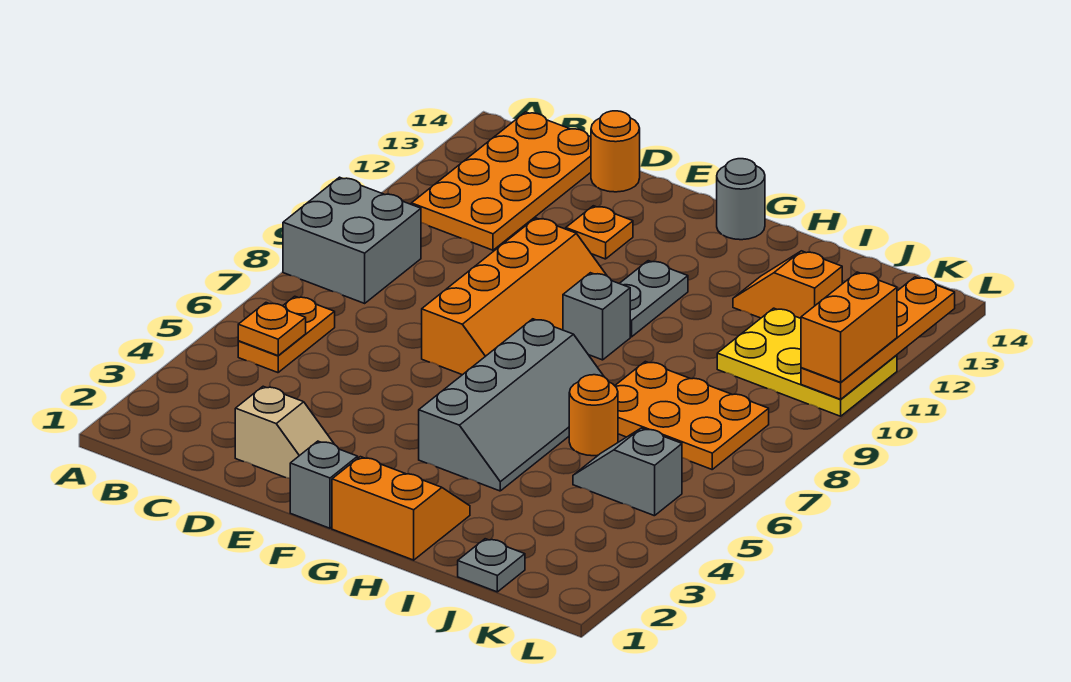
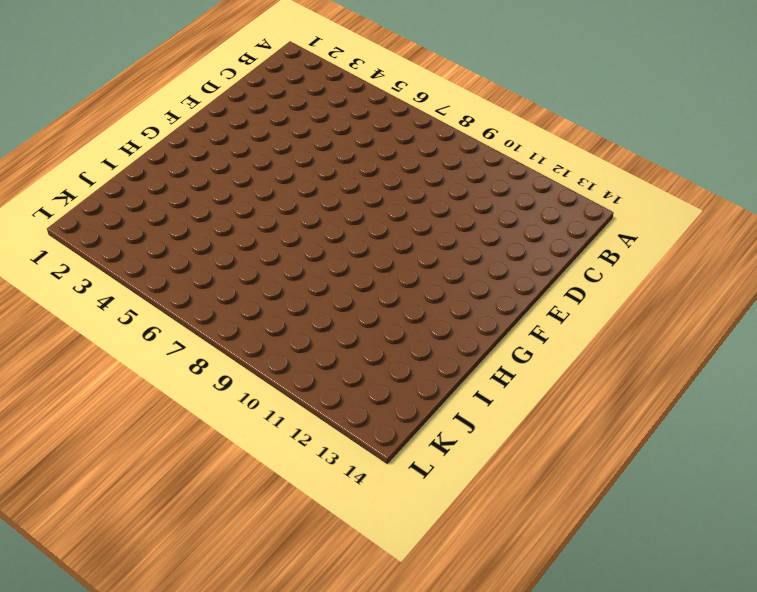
none -> grey brick A8:B9 level 1
none -> orange plate B5:B6 level 1
none -> orange plate B11:C14 level 1

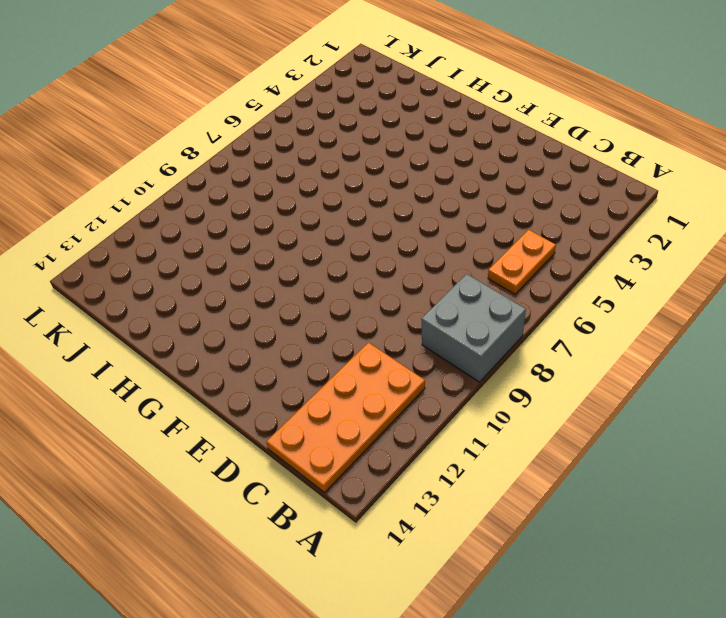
none -> tan slope D2:E2 level 1 top D
none -> orange round brick D14 level 1
none -> orange slope E7:F10 level 1 top E

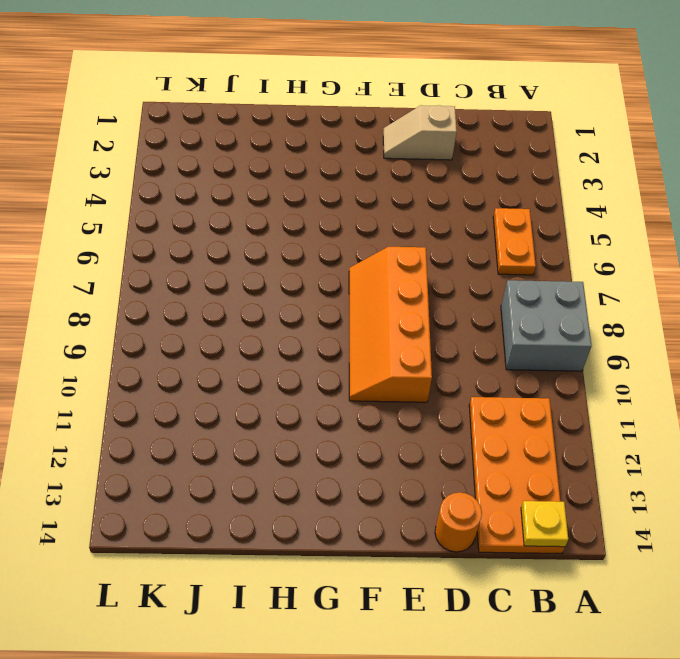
yellow plate B14 level 2 -> none
none -> orange plate E12 level 1
none -> grey brick F1 level 1
none -> orange slope G1:H2 level 1 top 1

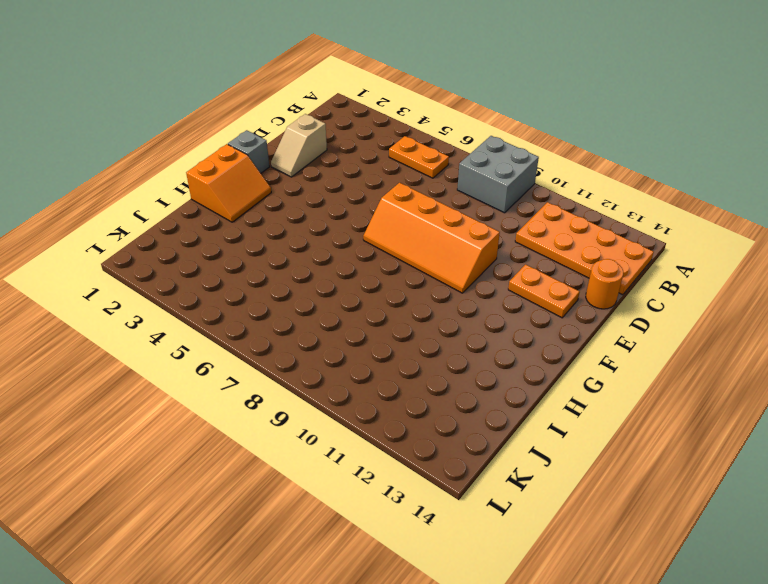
orange plate E12:E13 level 1 -> orange plate E12 level 1
none -> grey slope G4:H7 level 1 top G
none -> grey brick G9 level 1
none -> grey plate G10:G11 level 1

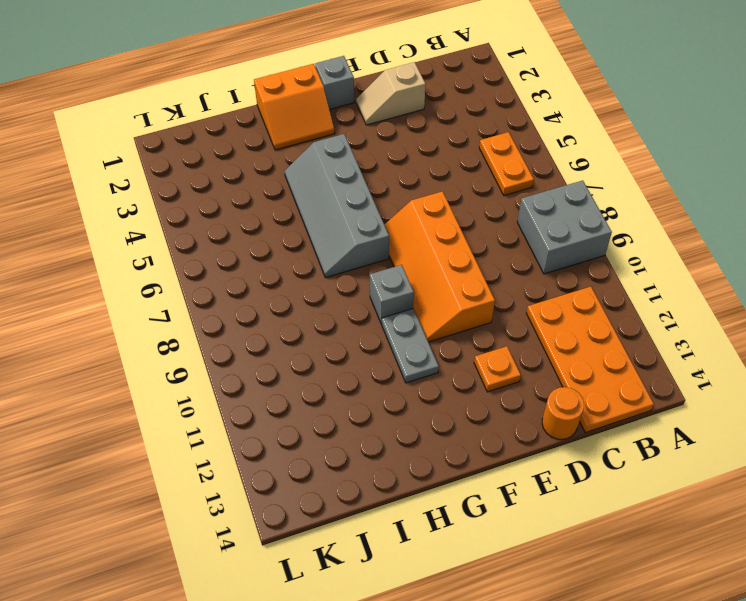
none -> grey round brick G14 level 1
none -> orange round brick I6 level 1
none -> orange plate I7:K8 level 1

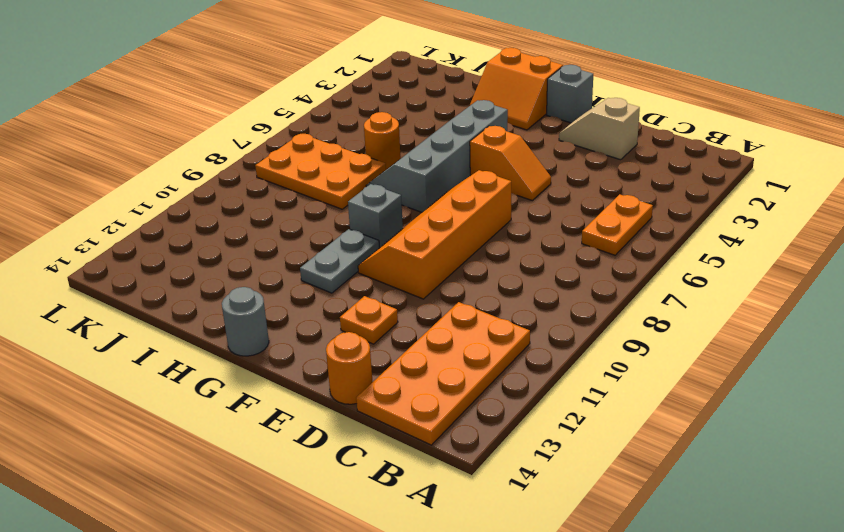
orange slope E5:F5 level 1 top F -> orange slope I12:J12 level 1 top J
none -> grey brick A8:B9 level 1
none -> grey plate J1 level 1
none -> grey slope J5:K5 level 1 top K

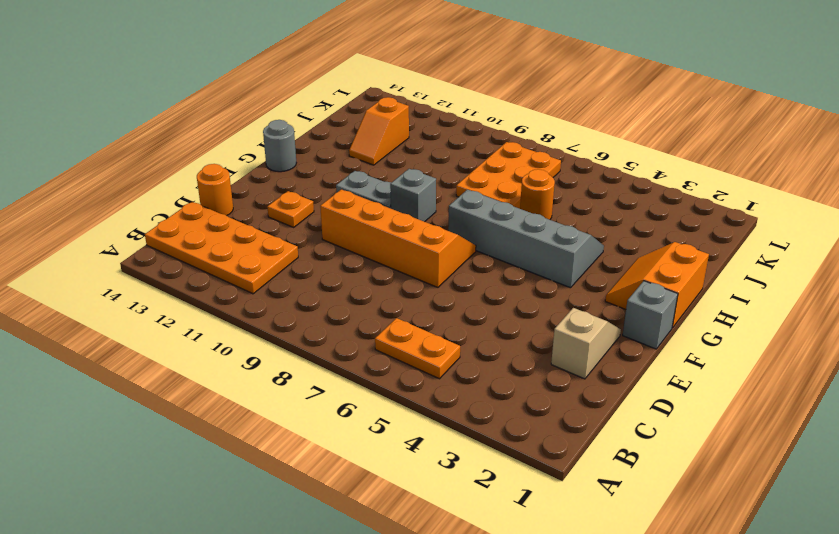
none -> grey brick A8:B9 level 1
none -> grey plate J1 level 1
none -> grey slope J5:K5 level 1 top K

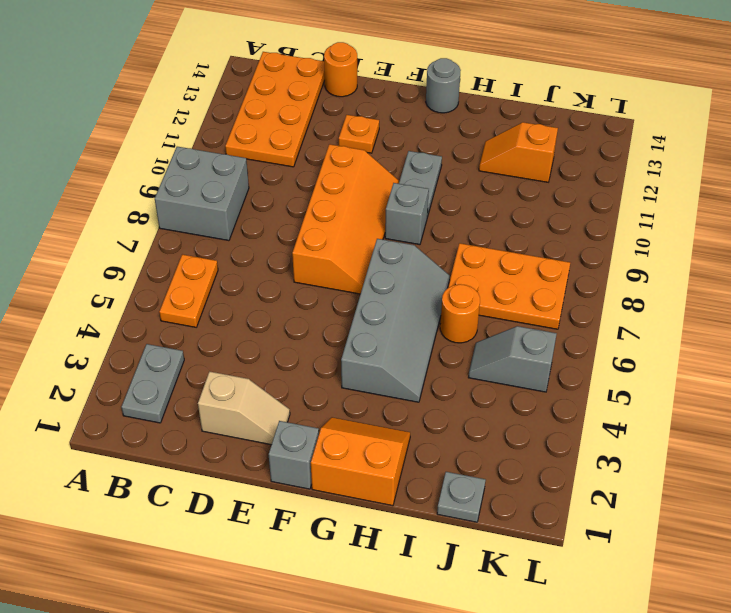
grey plate B2:B3 level 1 -> none
none -> yellow plate J10:L11 level 1
none -> orange plate B5 level 2
none -> orange plate L10:L13 level 2

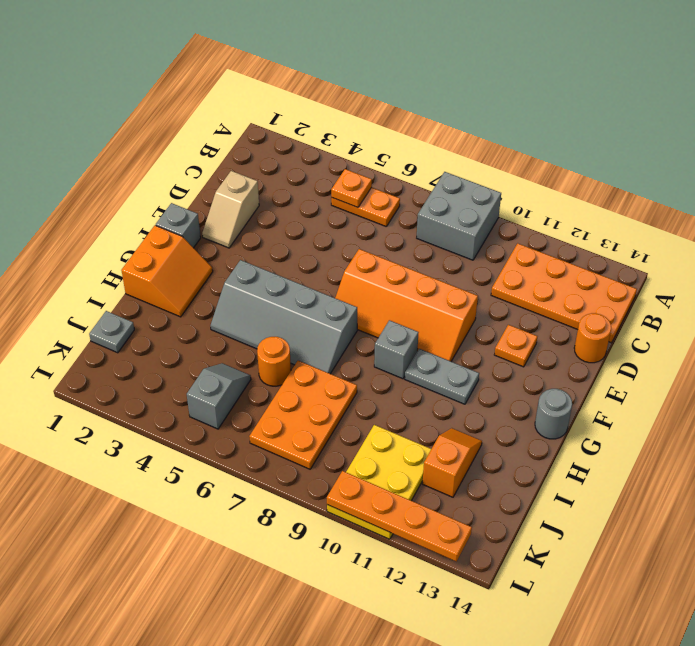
none -> orange brick L10:L11 level 3

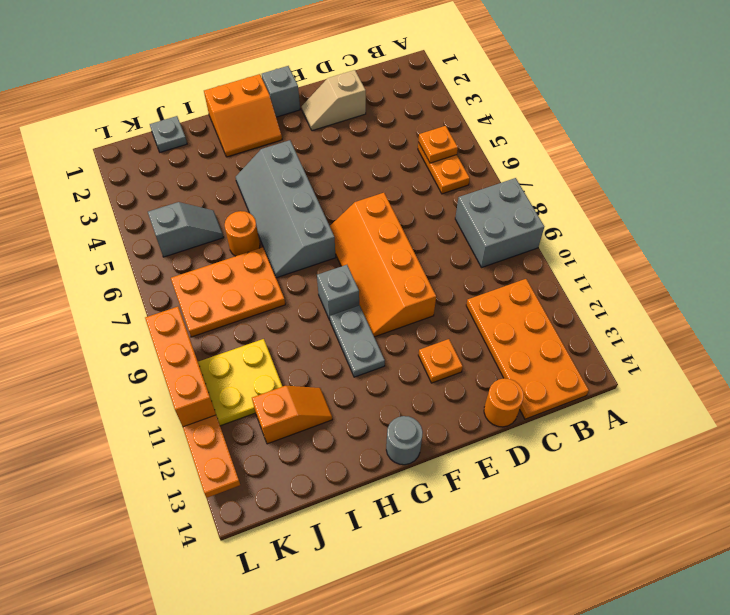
orange brick L9:L11 level 3 -> orange brick L10:L11 level 3

